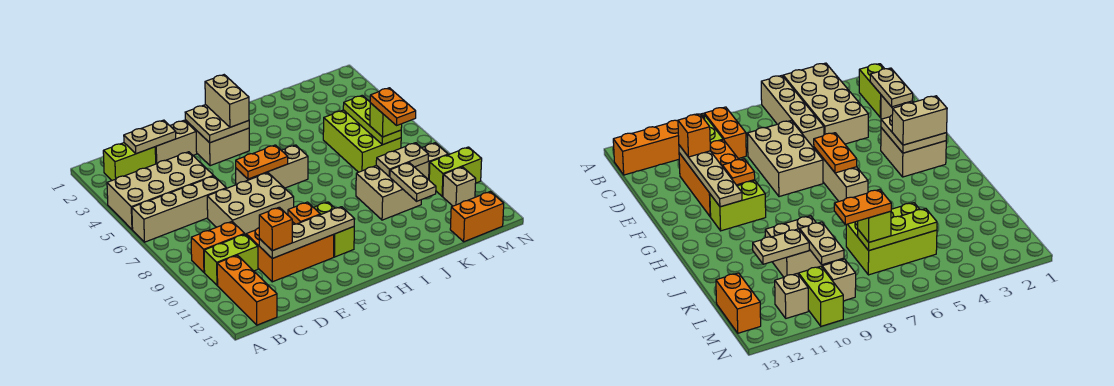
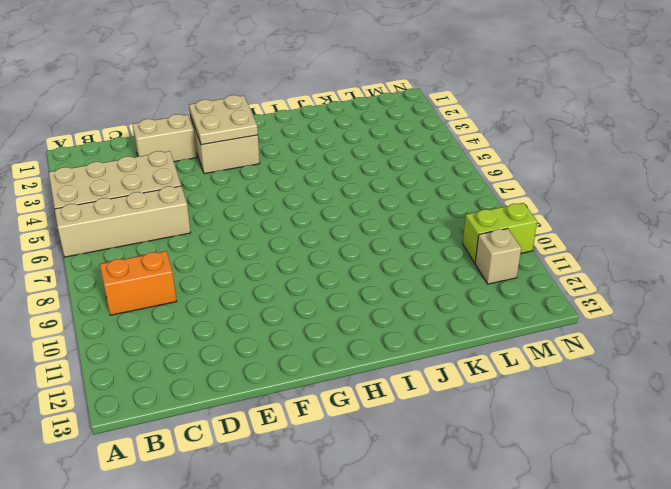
none -> lime brick B2:C2 level 1
none -> lime brick B10:C10 level 1
none -> orange brick B11:B13 level 1
none -> tan brick D7:F8 level 1

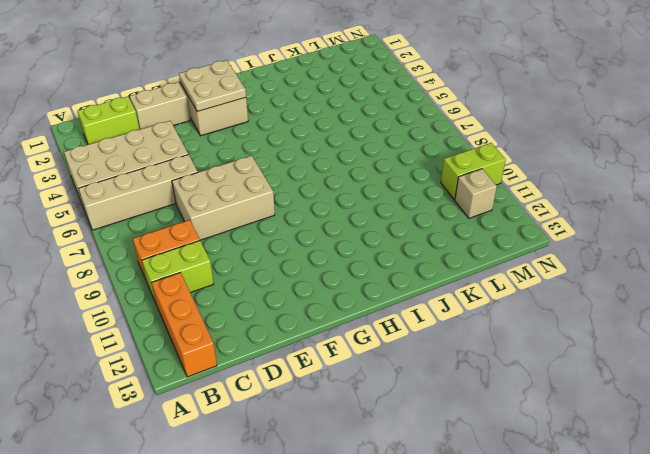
none -> orange brick D10:F11 level 1
none -> tan brick F6:H6 level 1
none -> lime brick G10:G11 level 1
none -> tan brick J9:K10 level 1

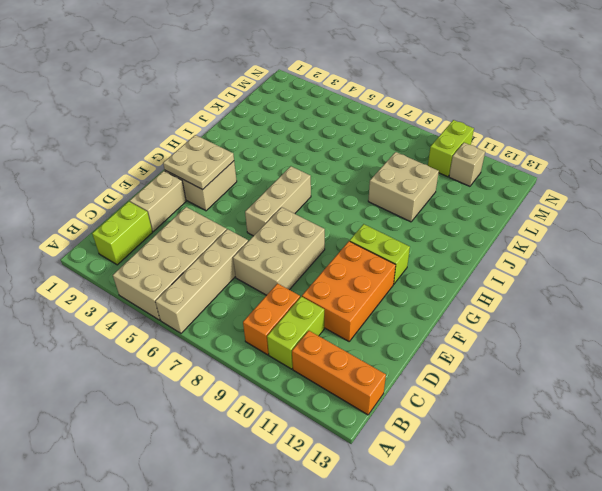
none -> lime brick K5:L7 level 1
none -> orange brick L13:M13 level 1
none -> tan brick M9 level 1
none -> tan plate C2:D2 level 2

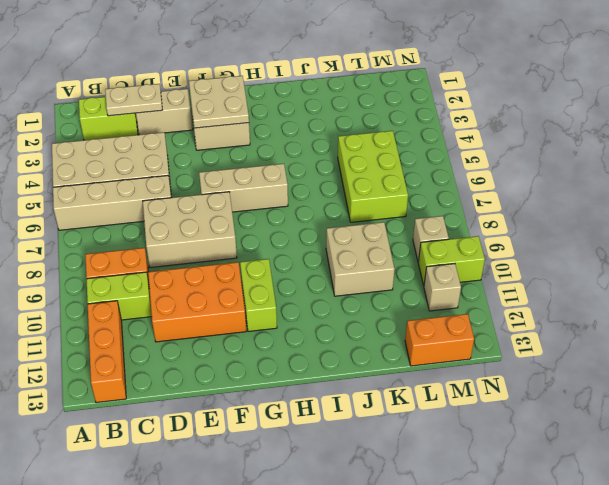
none -> tan plate D11:G11 level 2
none -> orange plate F6:G6 level 2
none -> orange plate F10 level 2
none -> tan plate K9:L9 level 2

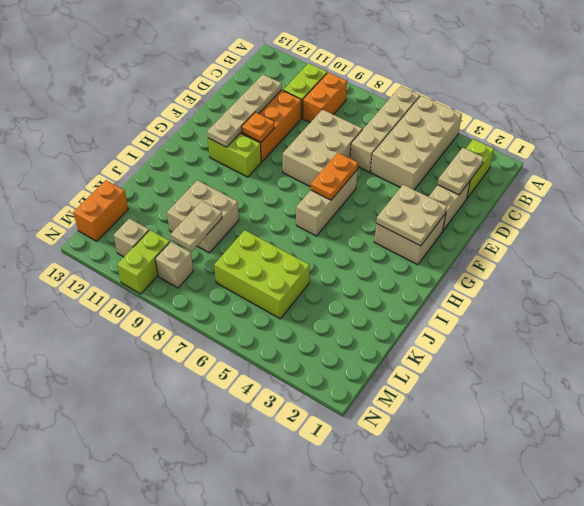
none -> orange brick B11:B13 level 1
none -> tan plate K10:K11 level 2
none -> lime plate L5:L7 level 2
none -> orange brick D11 level 3

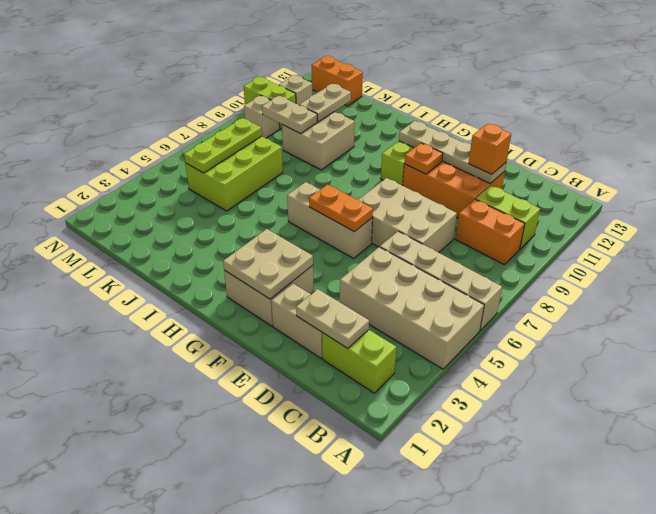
none -> orange brick B11:B13 level 1
none -> tan brick G2:G3 level 3
none -> lime brick L7 level 3
none -> orange plate L7:L8 level 4

